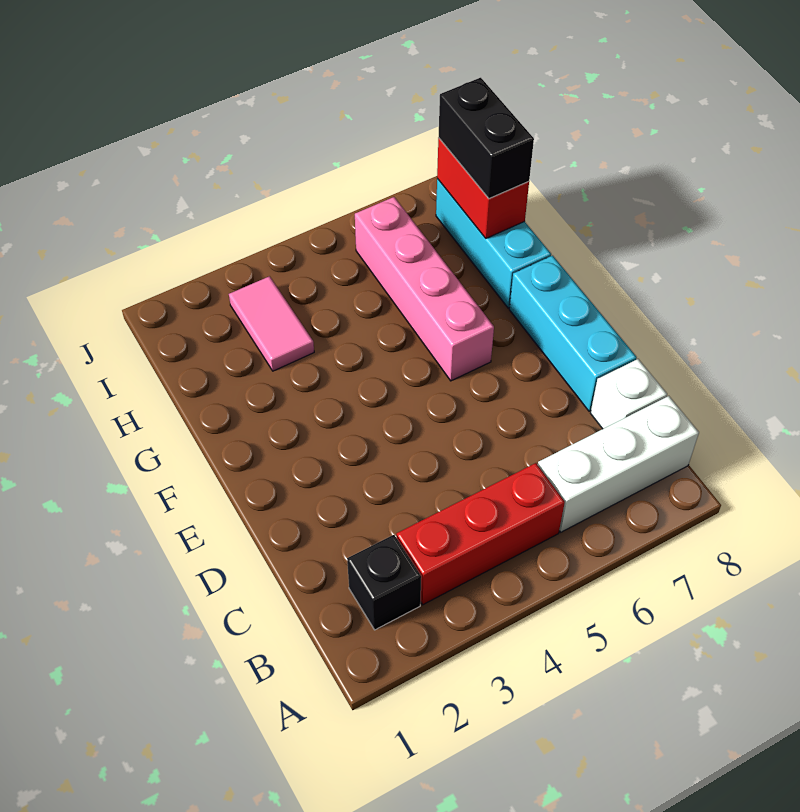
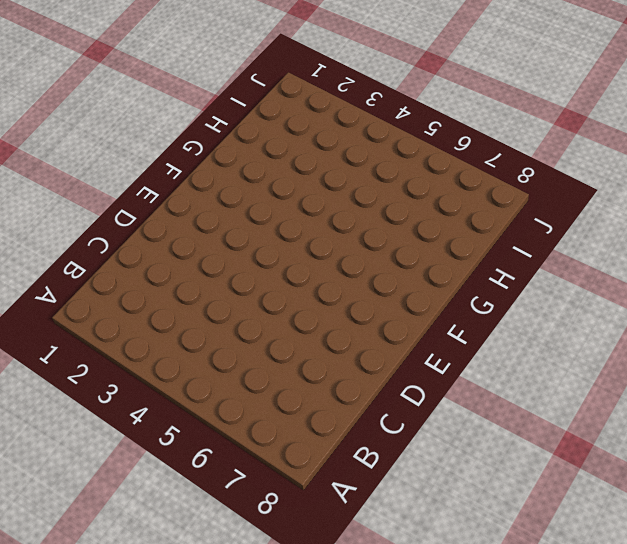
none -> black brick B2 level 1
none -> red brick B3:B5 level 1

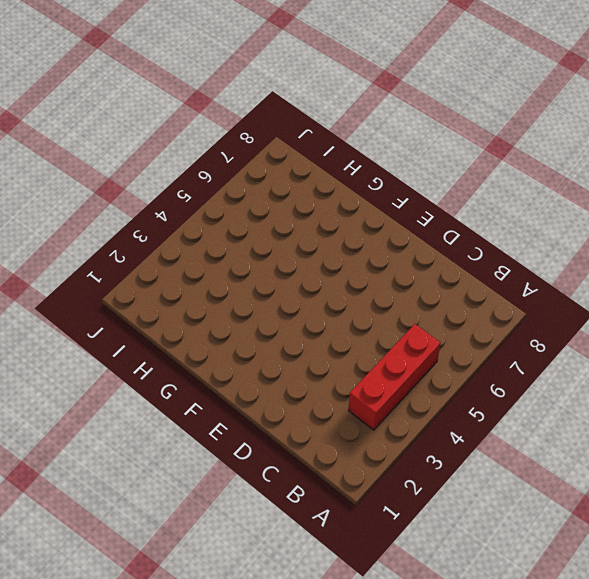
none -> black brick B2 level 1
none -> white brick B6:B8 level 1

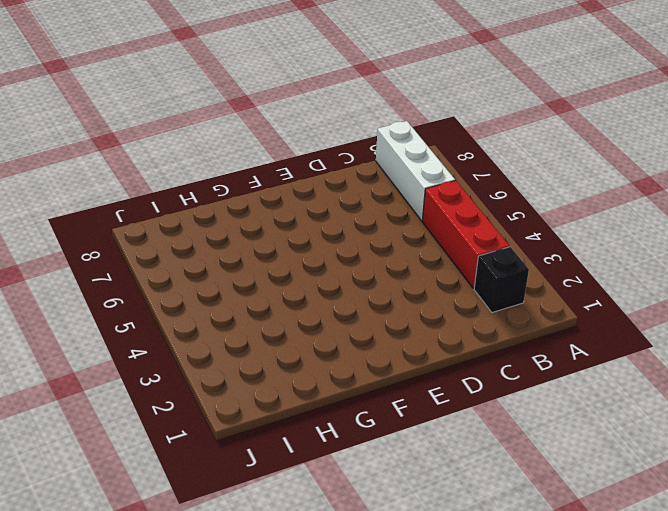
none -> white brick C8 level 1
none -> cyan brick D8:F8 level 1

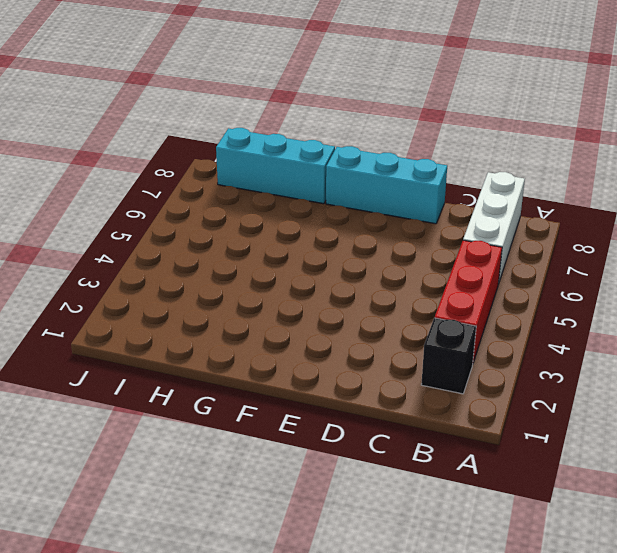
none -> white brick C8 level 1
none -> pink brick F6:I6 level 1

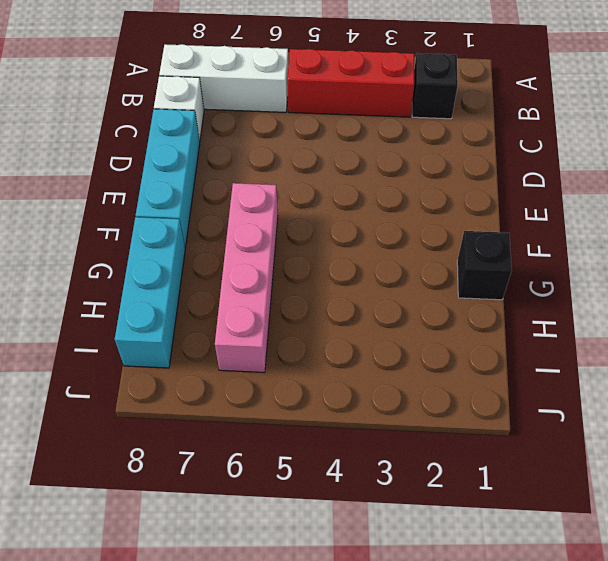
black brick G1 level 1 -> none
none -> pink tile H3:I3 level 1
none -> red brick H8:I8 level 2

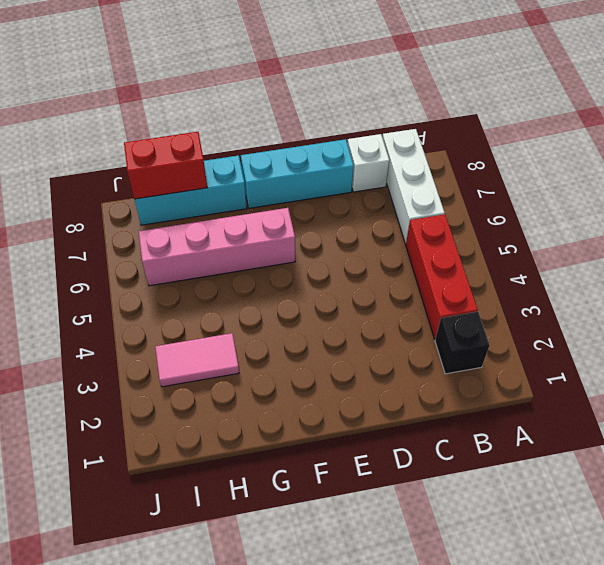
none -> black brick H8:I8 level 3

